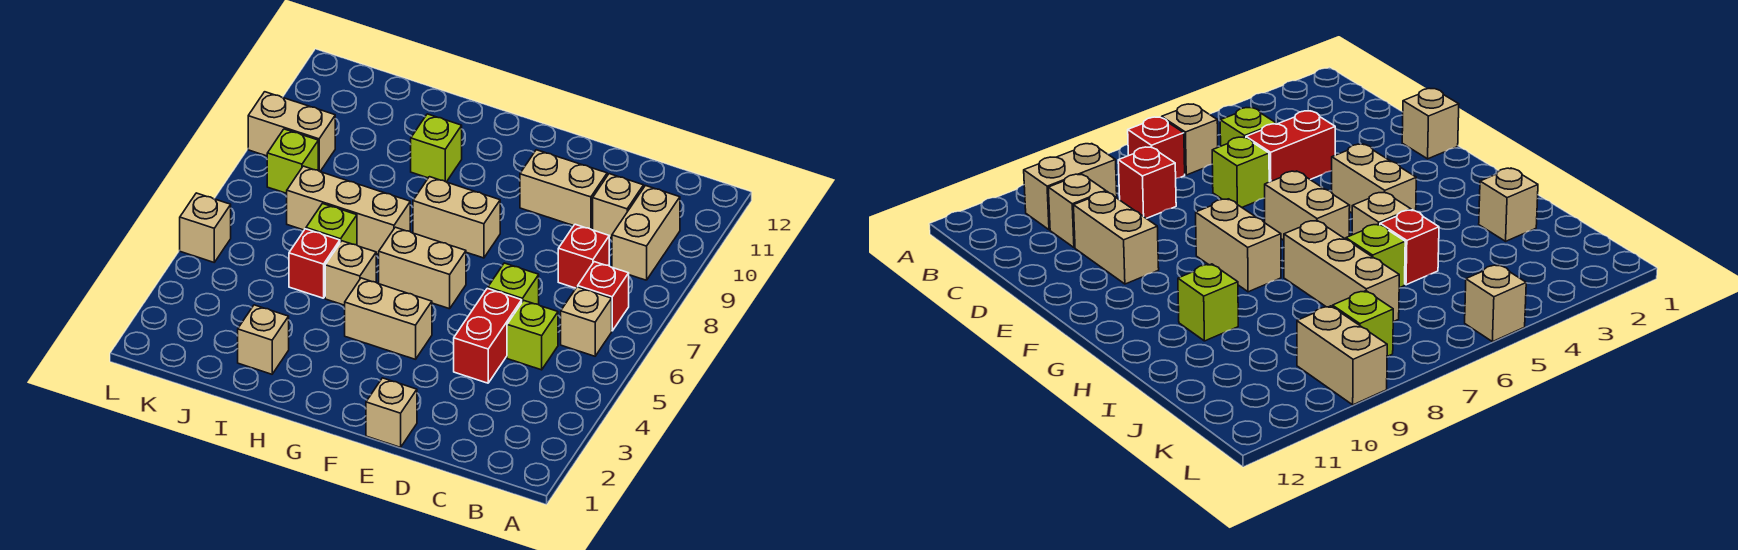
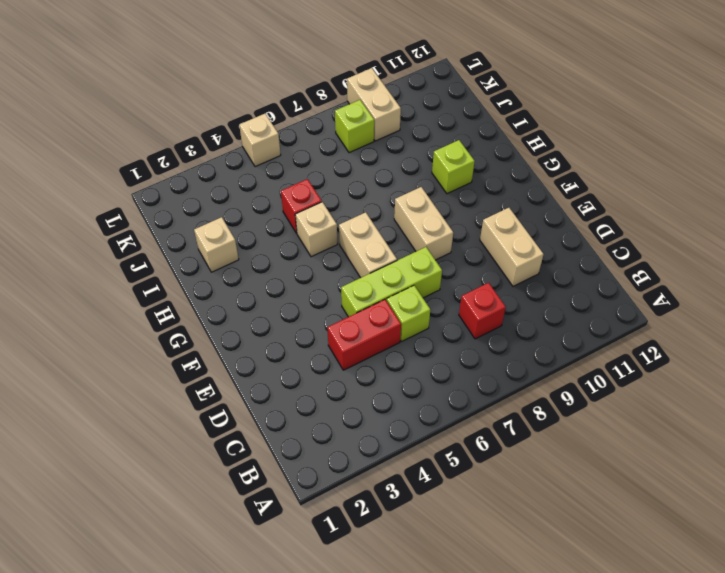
lime brick E5:E7 level 1 -> none
none -> tan brick B6 level 1
none -> red brick B7 level 1
none -> tan brick B9:B10 level 1

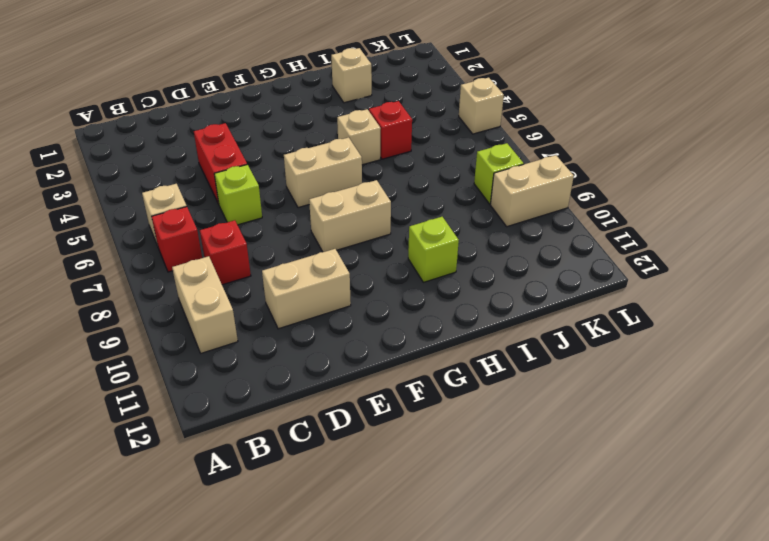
none -> lime brick C5 level 1
none -> tan brick C10 level 1
none -> tan brick E1 level 1

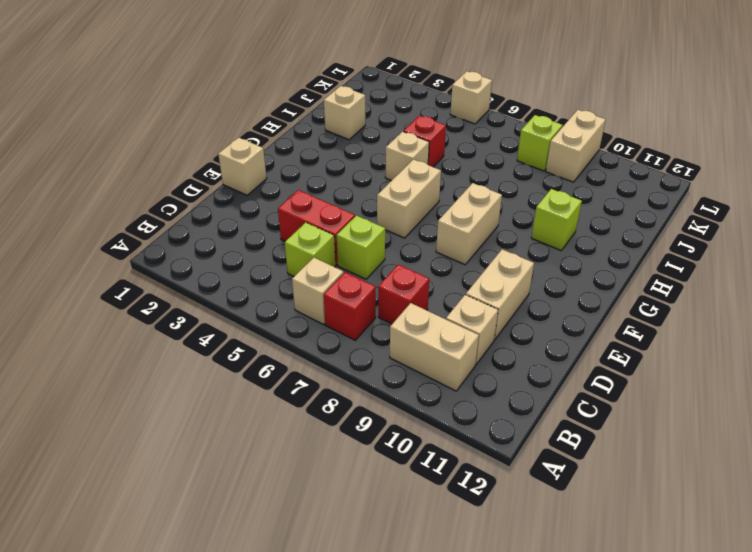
none -> tan brick F4:G4 level 1
none -> tan brick H7:J7 level 1
none -> lime brick I6 level 1

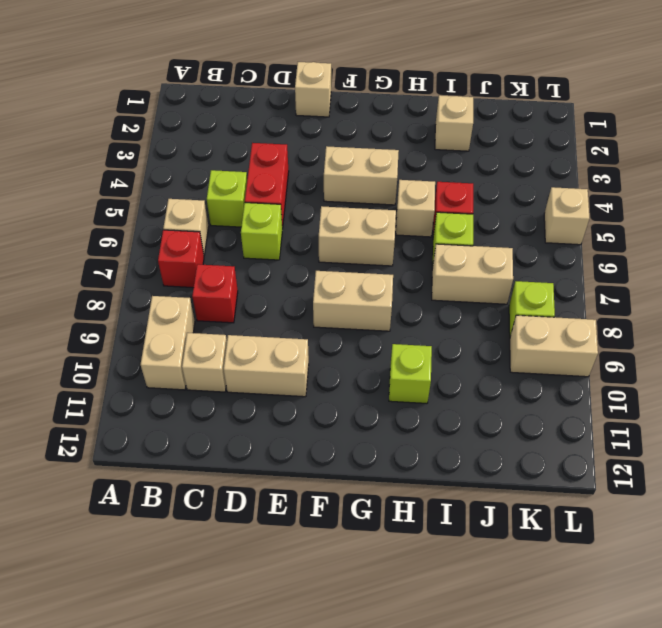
tan brick I7:J7 level 1 -> tan brick H7:J7 level 1

